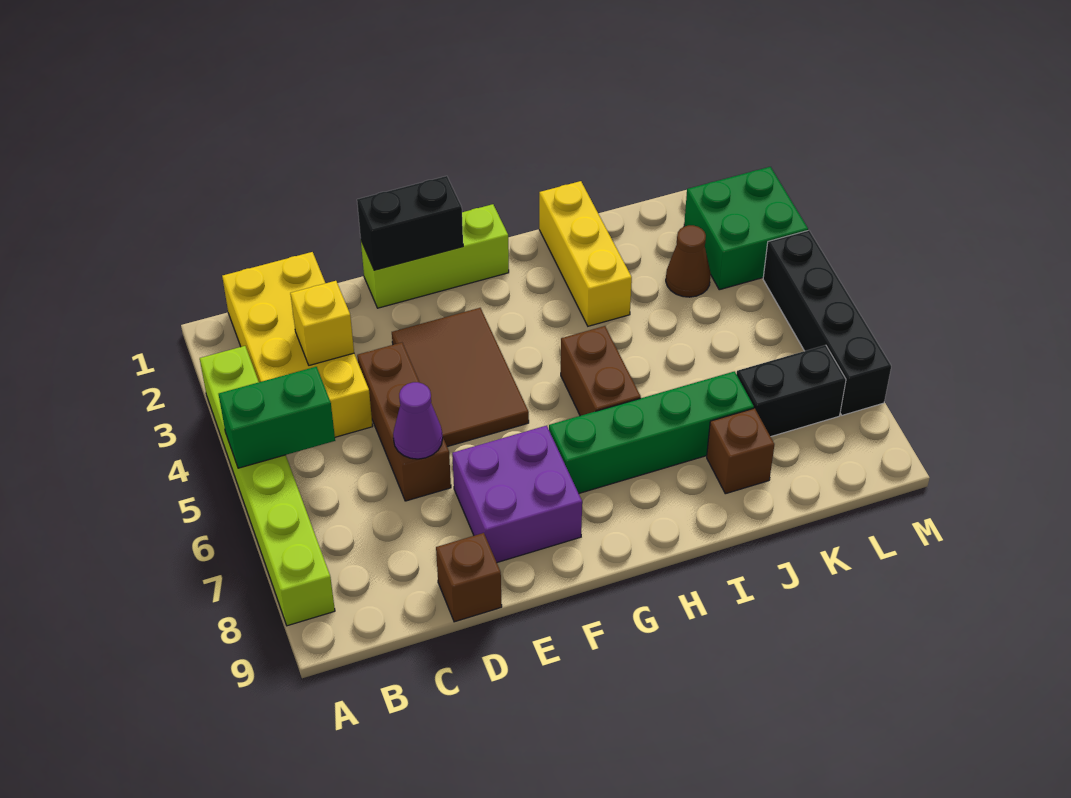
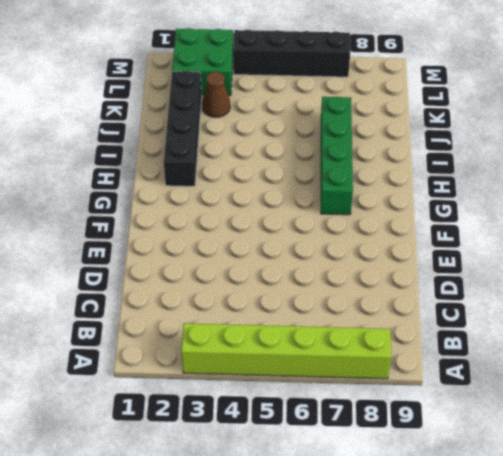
black brick H2:K2 level 1 -> yellow brick I1:I3 level 1
none -> yellow brick B1:C4 level 1
none -> brown brick D4:D6 level 1
none -> brown brick D9 level 1

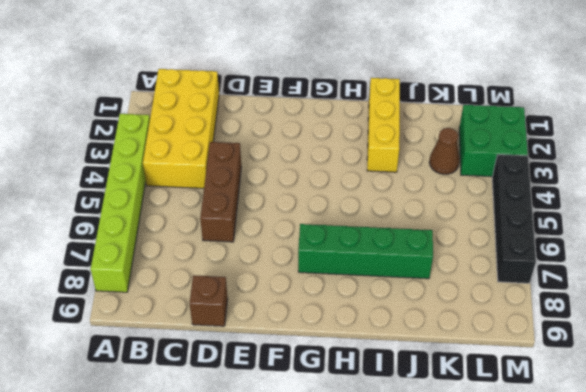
none -> lime brick E1:G1 level 1
none -> brown tile E3:F5 level 1
none -> purple brick E7:F8 level 1

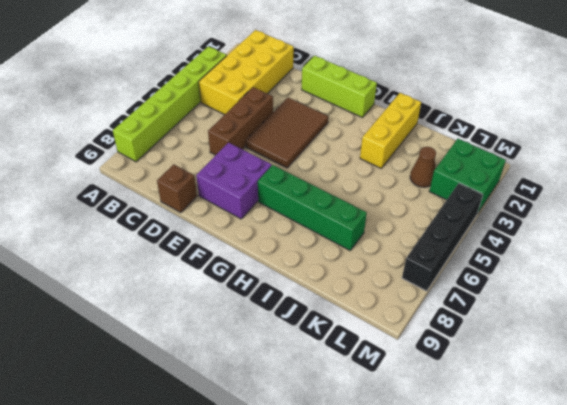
none -> brown brick H5:H6 level 1
none -> brown brick J8 level 1
none -> black brick K7:L7 level 1

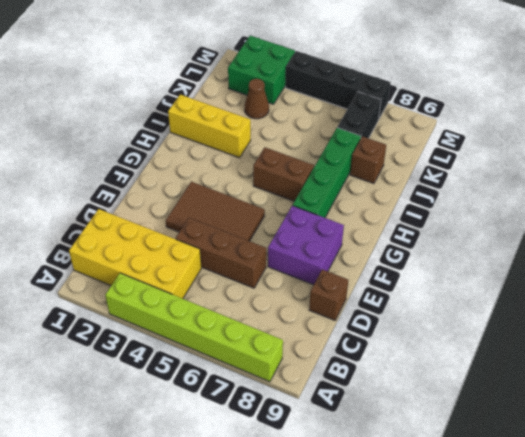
none -> lime brick E1:G1 level 1
none -> green brick A5:B5 level 2
none -> yellow brick C3 level 2

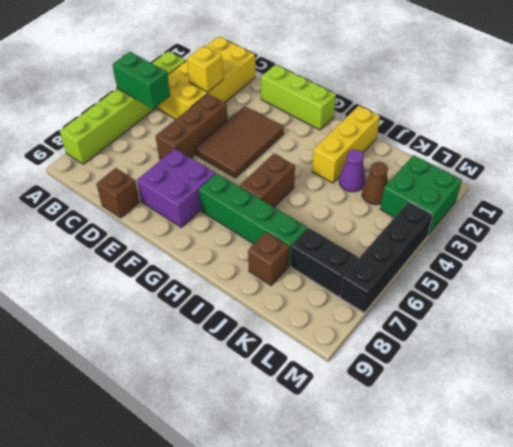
purple cone J3 level 1 -> purple cone D6 level 2
none -> black brick E1:F1 level 2

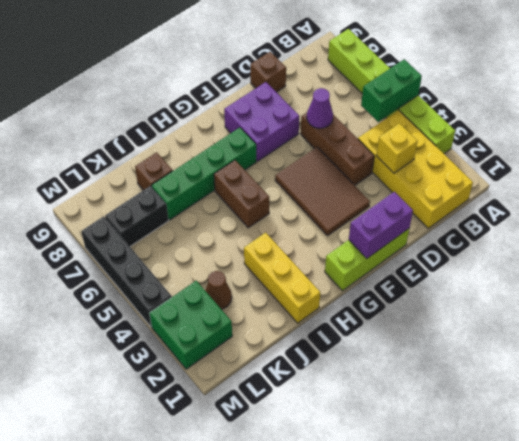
purple brick E1:F1 level 2 -> black brick E1:F1 level 2

